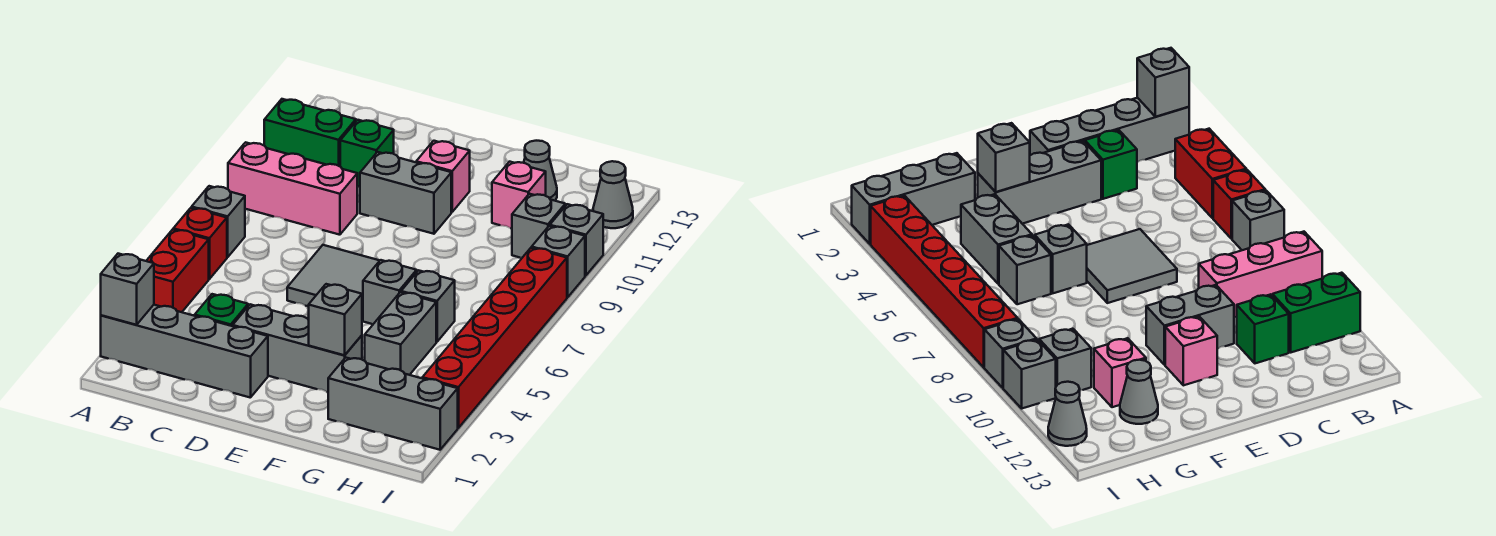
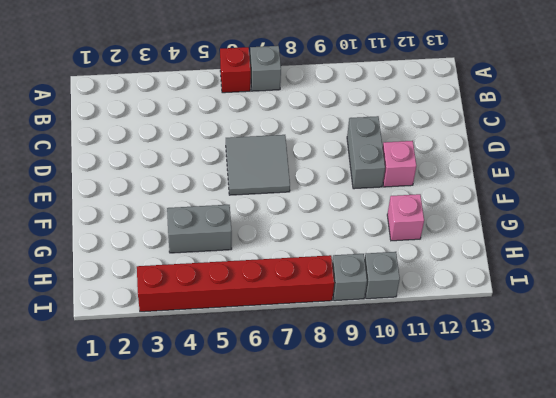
none -> grey brick A2:D2 level 1
none -> red brick A4:A5 level 1
none -> pink brick A9:C9 level 1

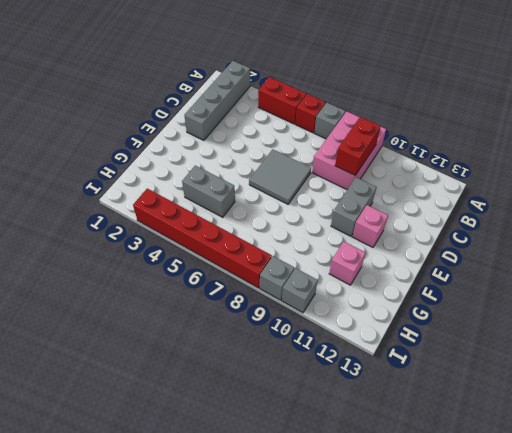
pink brick A8:C9 level 1 -> pink brick A9:C9 level 1
red brick B9:C9 level 2 -> none
none -> green brick A11:B11 level 1
none -> green brick C3 level 1
none -> green brick C11 level 1

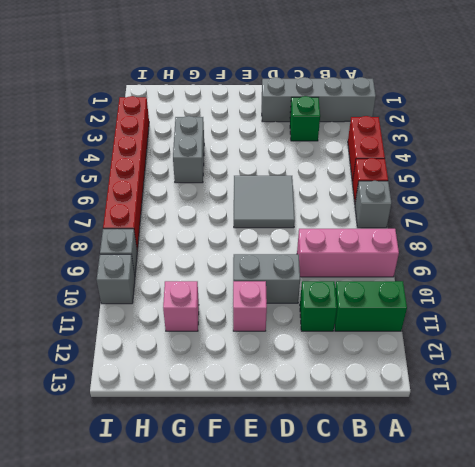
none -> grey brick D3:F3 level 1
none -> grey brick F6 level 1
none -> grey brick G2:I2 level 1

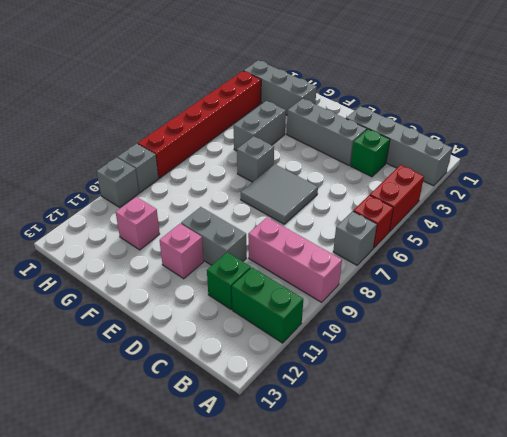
none -> grey brick G6 level 1
none -> grey cone G12 level 1
none -> grey brick H10 level 1

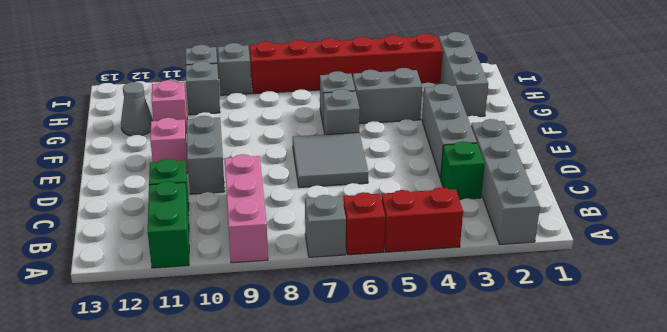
none -> grey cone I12 level 1
none -> grey brick A2 level 2
none -> grey brick F3 level 2

